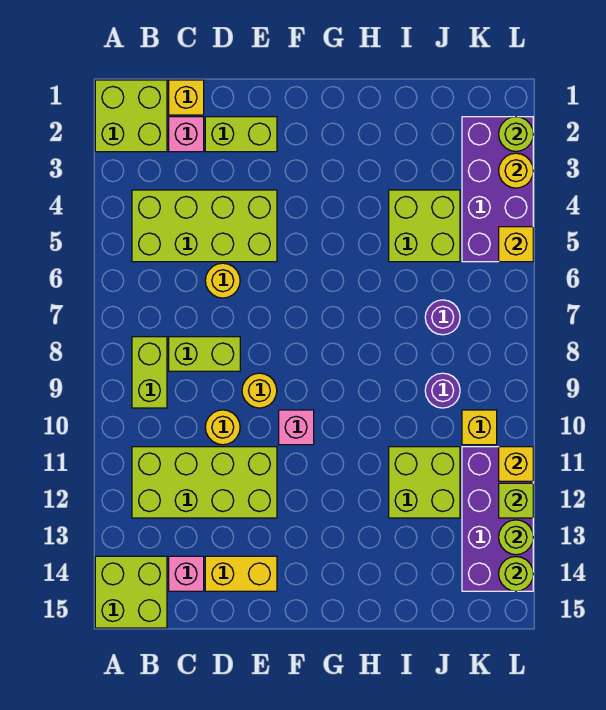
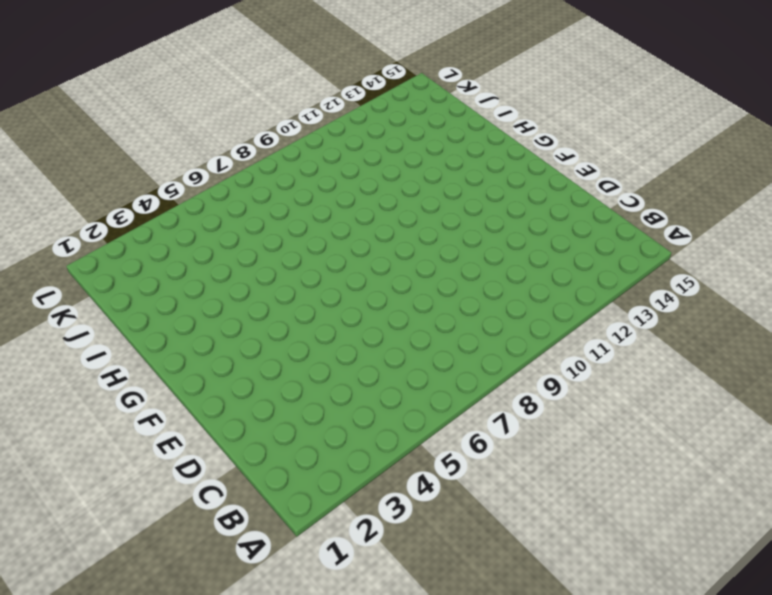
none -> lime brick A1:B2 level 1
none -> lime brick A14:B15 level 1
none -> lime brick B4:E5 level 1

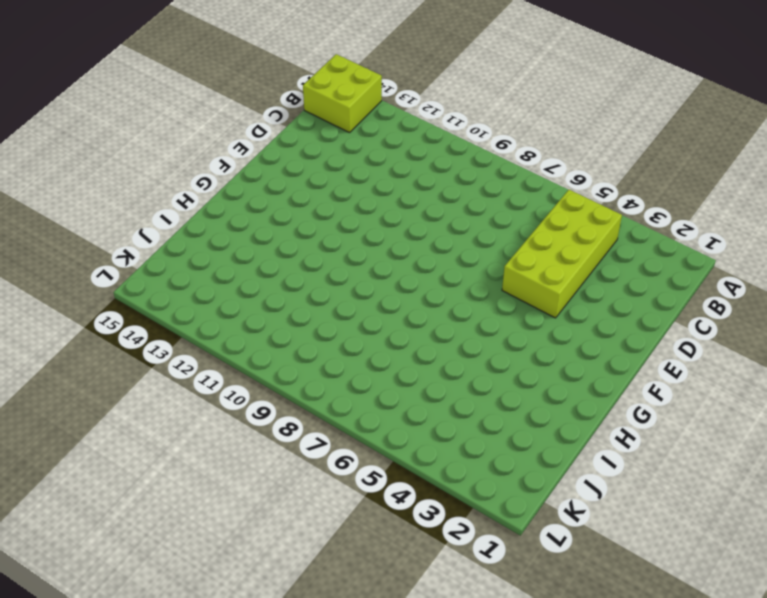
none -> lime brick A1:B2 level 1
none -> lime brick B8:B9 level 1
none -> lime brick B11:E12 level 1

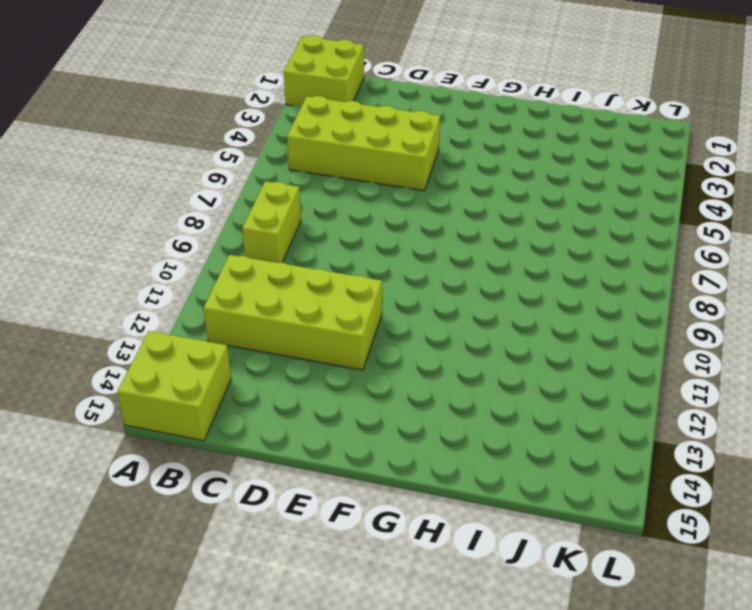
none -> yellow brick C1 level 1
none -> pink brick C2 level 1
none -> lime brick C8:D8 level 1

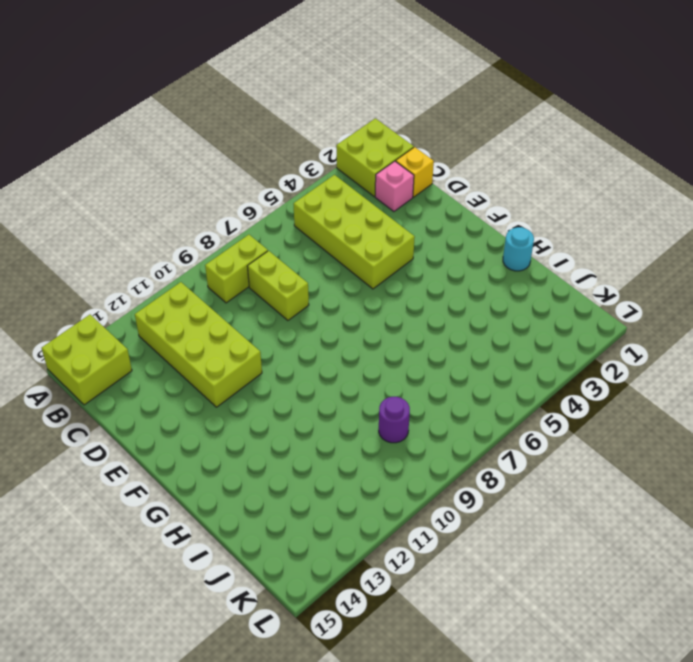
cyan round brick H1 level 1 -> none
none -> pink brick C14 level 1
none -> lime brick D2:E2 level 1
none -> yellow round brick D6 level 1

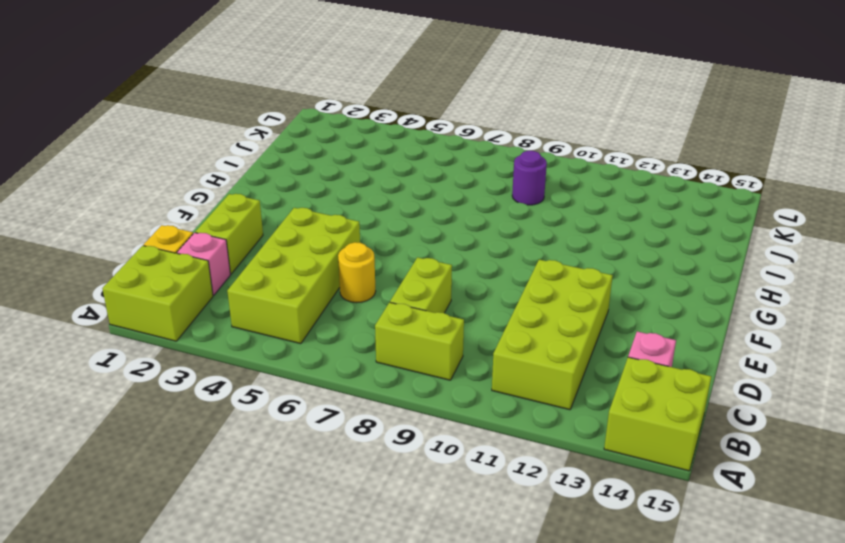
none -> yellow round brick D10 level 1
none -> yellow brick D14:E14 level 1
none -> yellow round brick E9 level 1

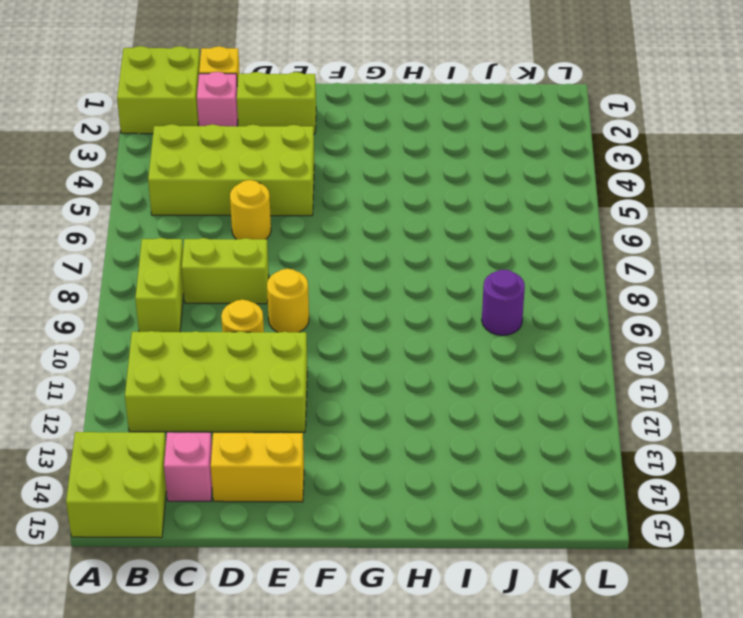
none -> pink brick F10 level 1
none -> lime brick I4:J5 level 1
none -> lime brick I11:J12 level 1

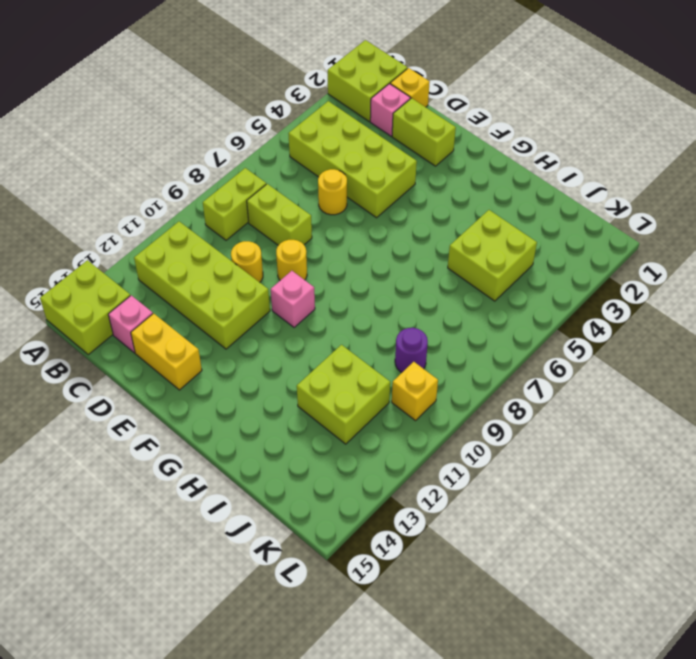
none -> purple round brick J7 level 1
none -> purple brick K2:L5 level 1
none -> purple brick K11:L14 level 1

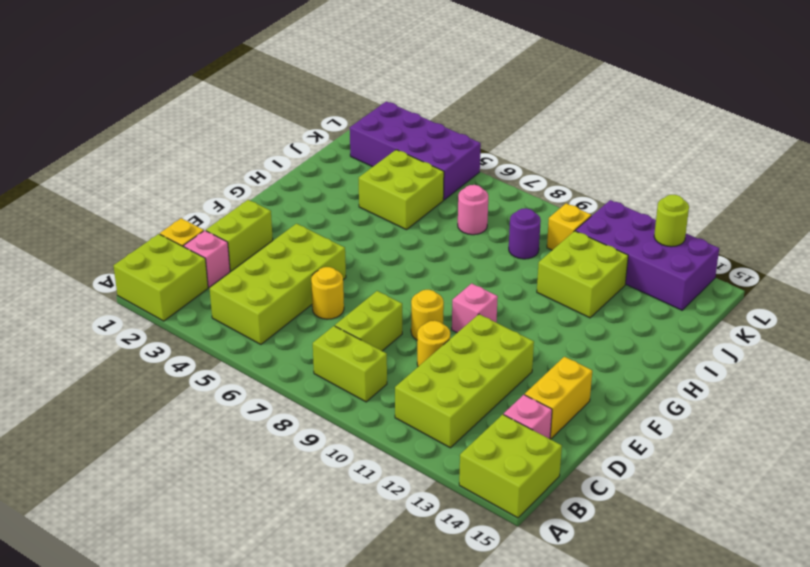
pink round brick J7 level 1 -> purple round brick J7 level 1
none -> lime round brick L2 level 2
none -> yellow round brick L3 level 2
none -> yellow brick L5 level 2

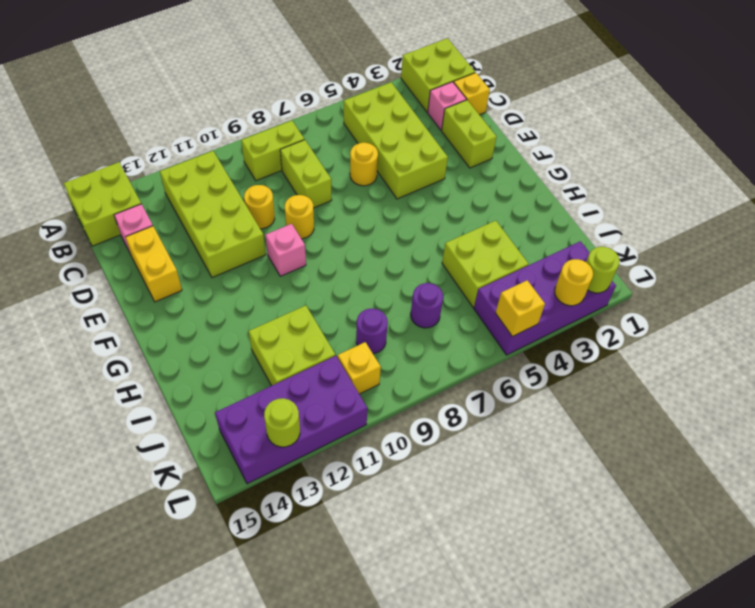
none -> yellow brick L11 level 2
none -> lime brick L12 level 2
none -> lime round brick L14 level 2

